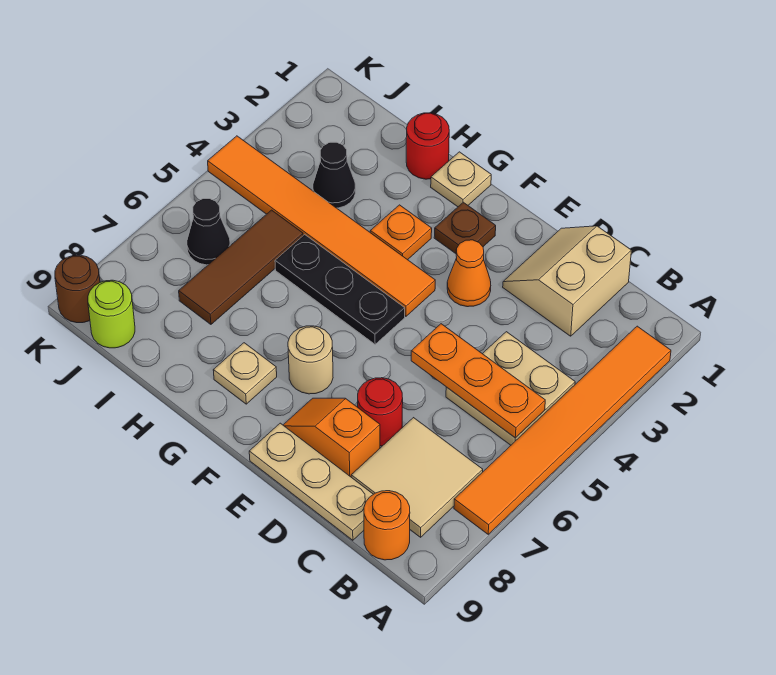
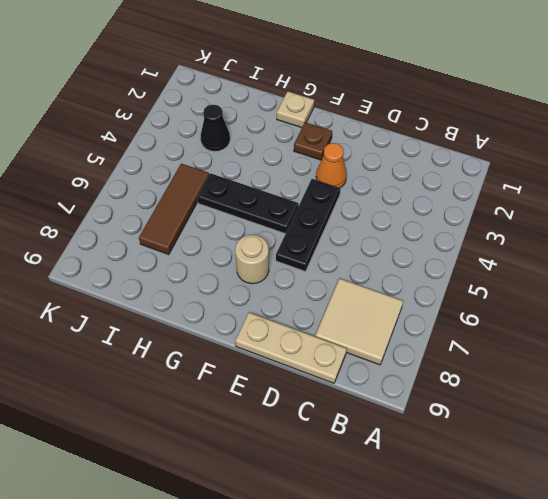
black plate E4:E6 level 1 -> none
none -> orange tile A2:A7 level 1
none -> tan plate B4:C5 level 1
none -> orange round brick B9 level 1

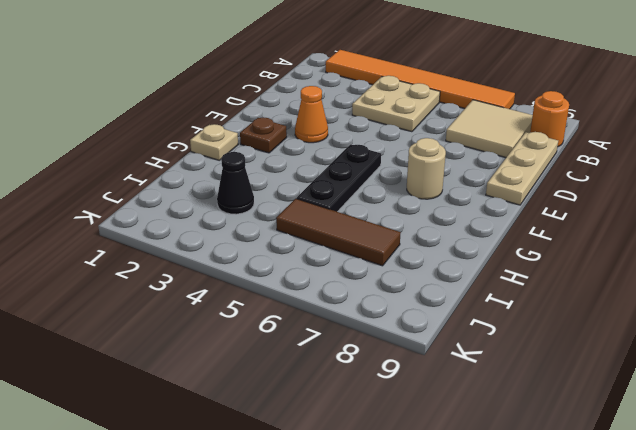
none -> tan slope C1:D2 level 1 top C
none -> red round brick D7 level 1
none -> orange slope D8:E8 level 1 top D

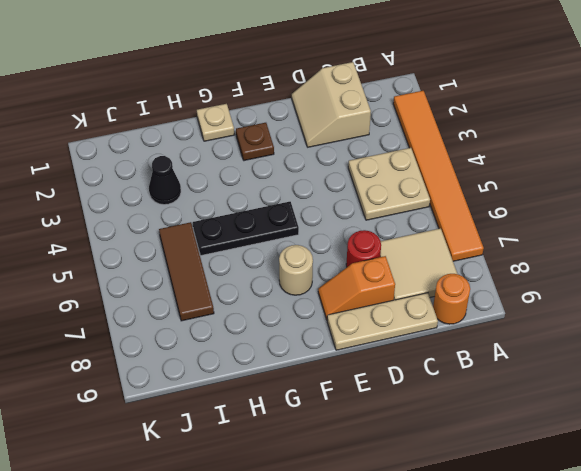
none -> orange cone E3 level 1
none -> orange tile F4:K4 level 1
none -> orange plate G3 level 1

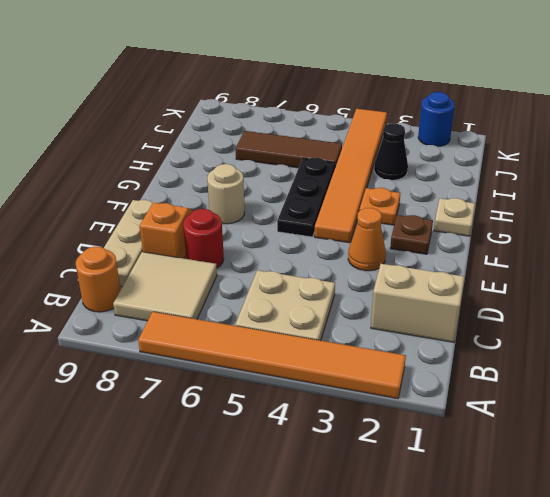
blue round brick K2 level 1 -> none
none -> tan plate G8 level 1
none -> red round brick H1 level 1
none -> black cone J6 level 1

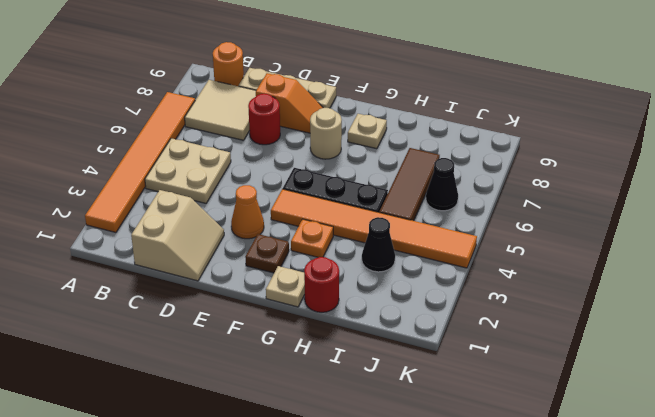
none -> lime round brick J9 level 1
none -> brown round brick K9 level 1
none -> orange plate B5:D5 level 2

